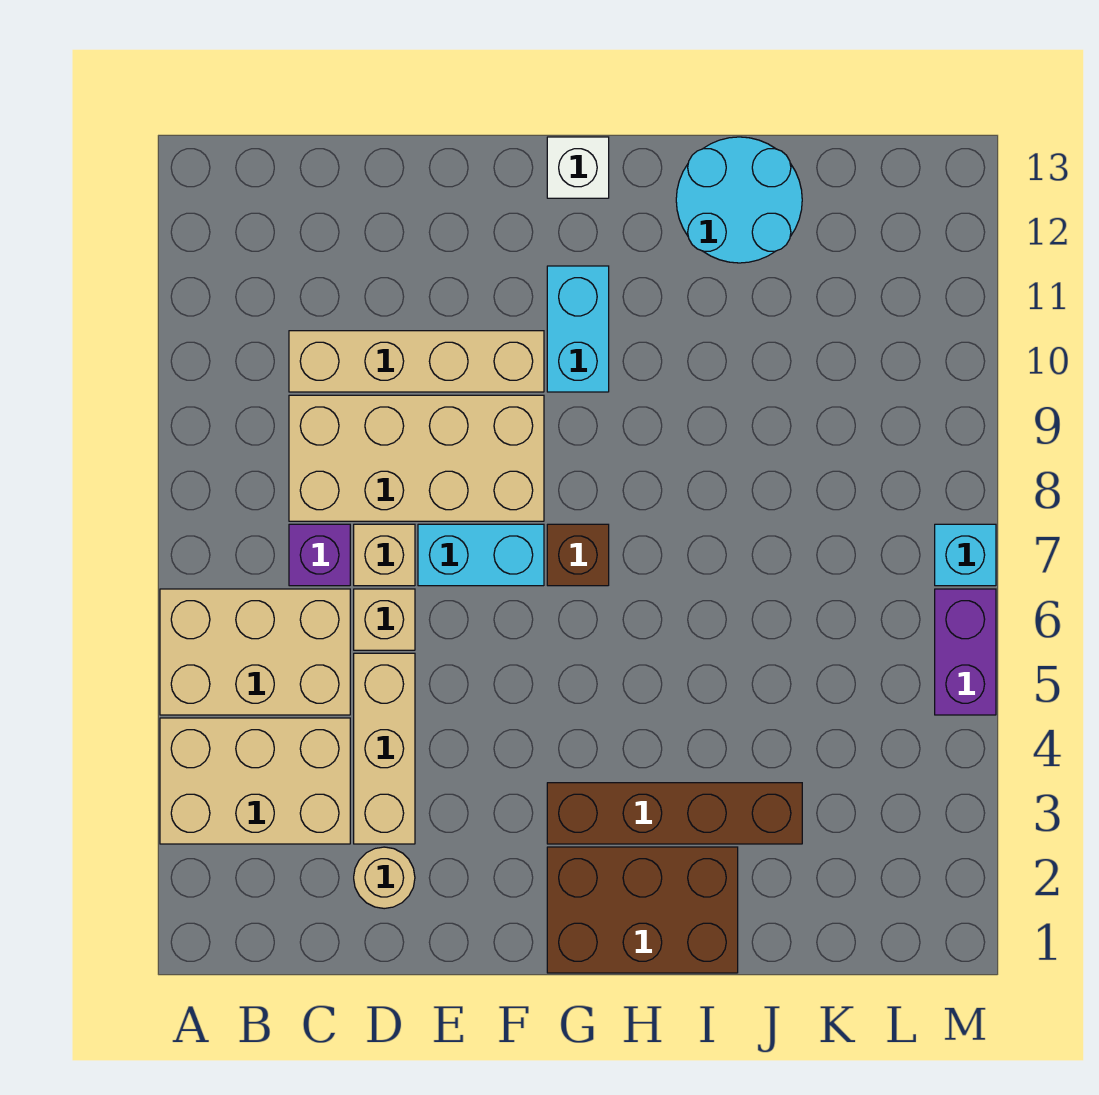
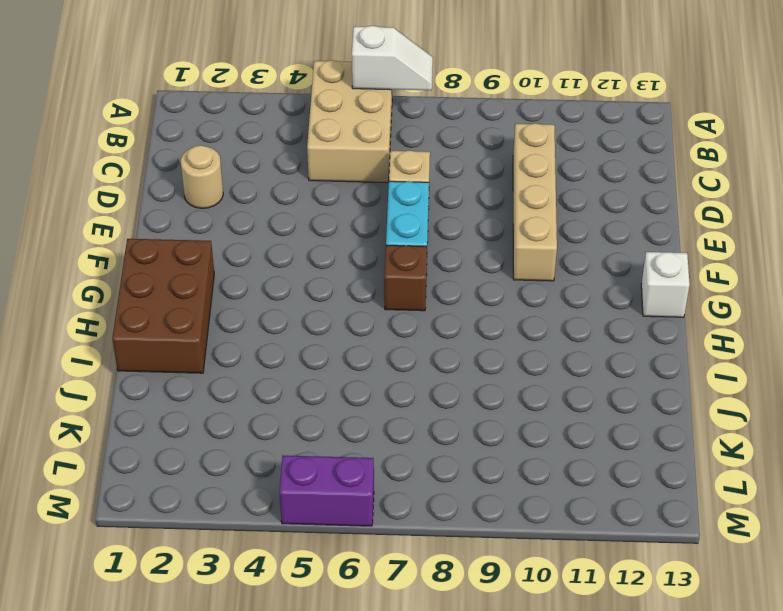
white slope A6:A7 level 2 top 6 -> none
none -> tan brick A3:C4 level 1
none -> purple brick C7 level 1
none -> tan brick C8:F9 level 1

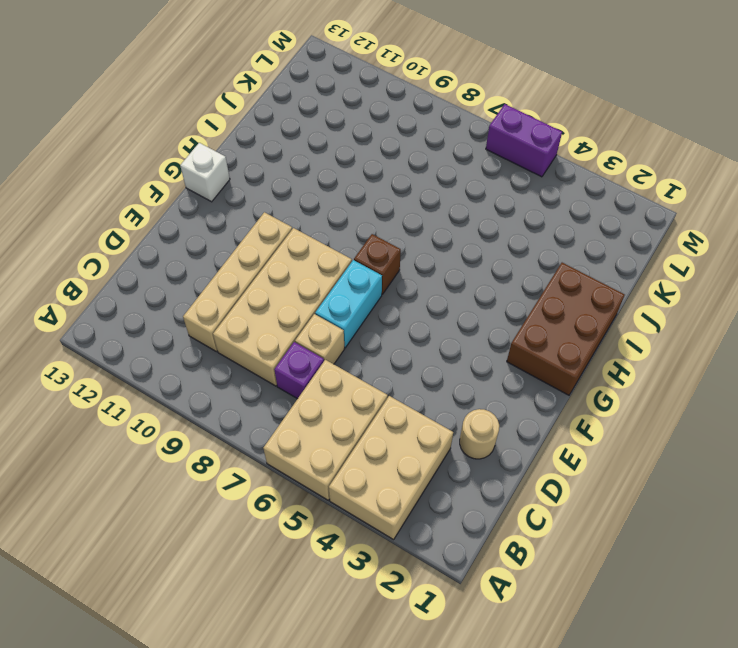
none -> tan brick D3:D5 level 1
none -> tan brick D6 level 1
none -> brown brick G3:J3 level 1

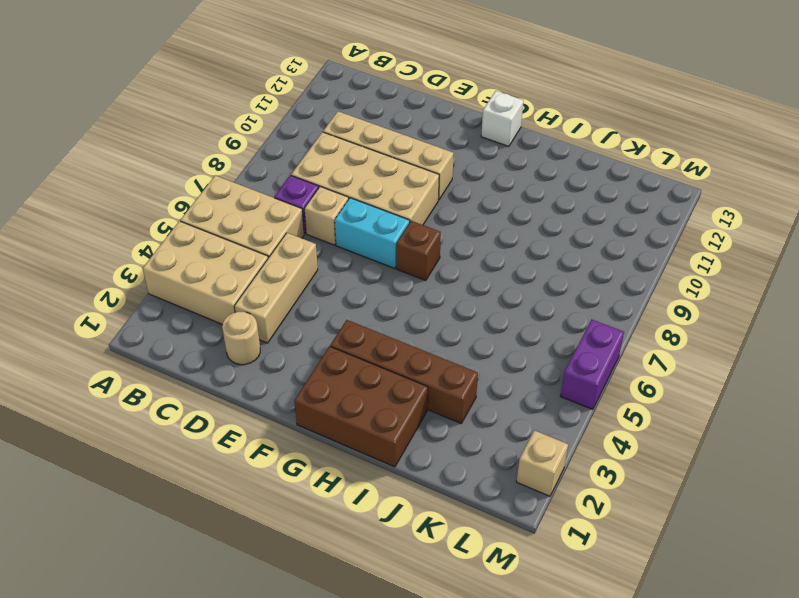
tan brick M2 level 1 -> tan brick D6 level 1
none -> cyan brick G10:G11 level 1
none -> cyan round brick I12:J13 level 1
none -> cyan brick M7 level 1

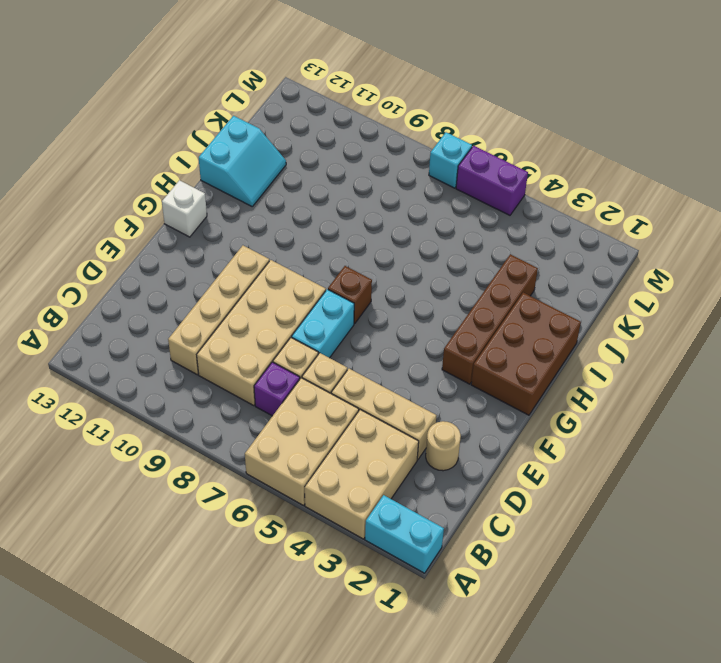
cyan brick A1:A2 level 1 -> cyan brick G10:G11 level 1
cyan slope I12:J13 level 1 top 13 -> cyan round brick I12:J13 level 1

